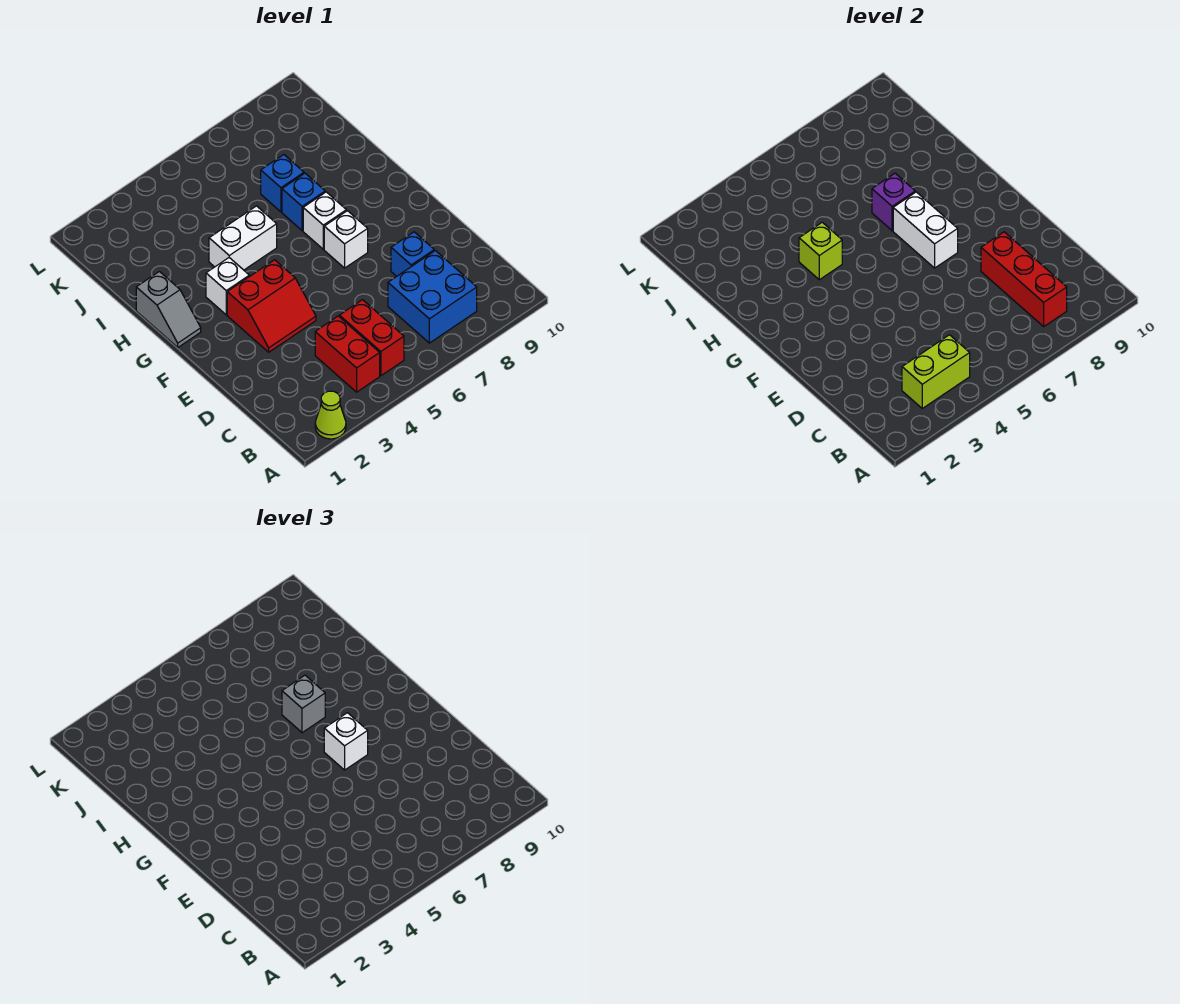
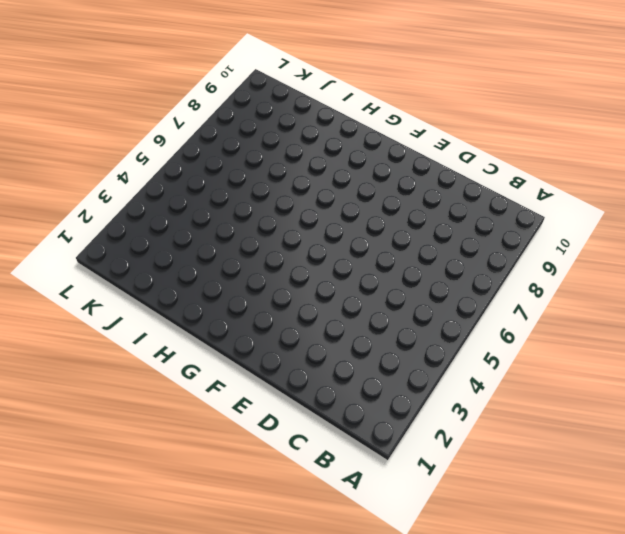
none -> lime cone A2 level 1
none -> red brick B4:C4 level 1
none -> red brick B5:C5 level 1

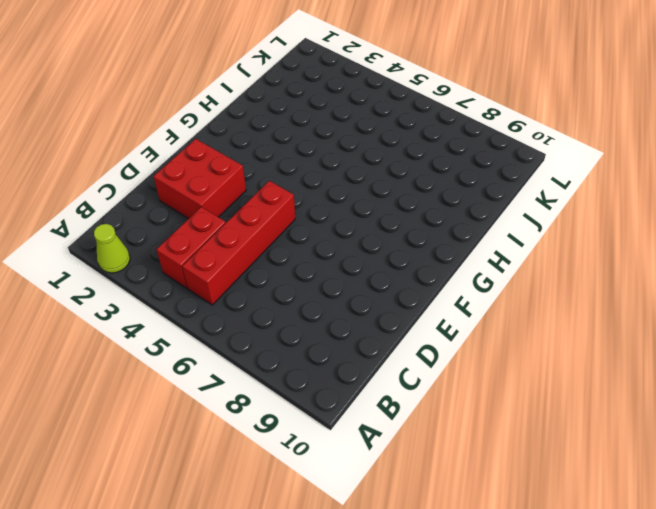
red brick B5:E5 level 1 -> red brick B5:C5 level 1
red brick D2:E3 level 1 -> red slope E3:F4 level 1 top F
none -> blue brick B7:C8 level 1
none -> blue brick D8 level 1
none -> white brick F7 level 1

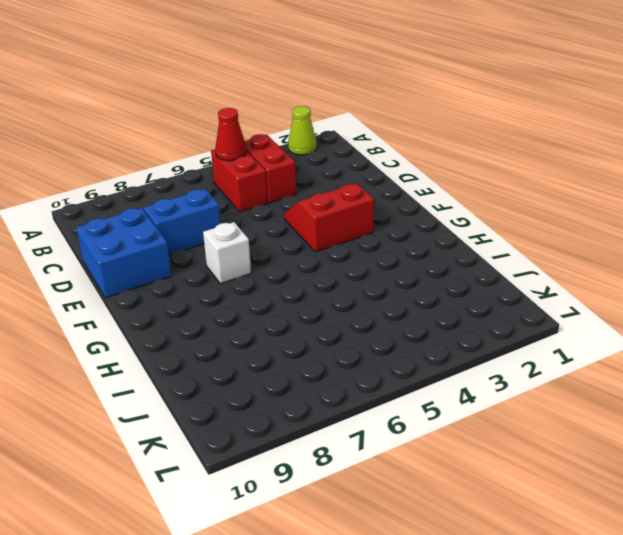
red cone B5 level 2 -> none
blue brick D7:D8 level 1 -> blue brick D8 level 1
blue brick D9:E10 level 1 -> blue brick B7:C8 level 1
none -> grey slope G1:H1 level 1 top H
none -> white brick G3 level 1
none -> white brick G7 level 1

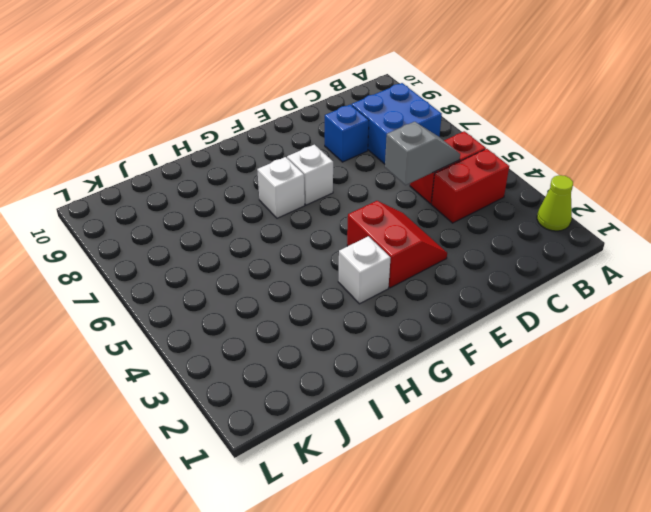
grey slope C5:D5 level 2 top D -> grey slope G1:H1 level 1 top H
none -> white brick H4:H5 level 1
none -> blue brick H7 level 1
none -> blue brick I7 level 1

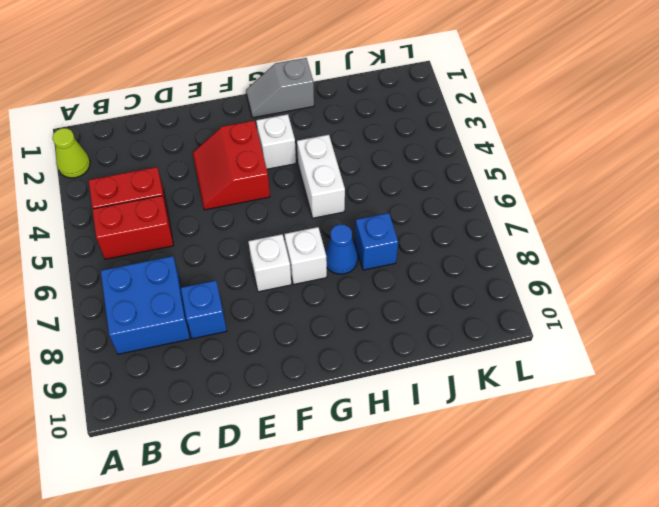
blue cone H7 level 1 -> blue brick H7 level 1
none -> lime brick B3:B4 level 2
none -> red brick B8:D8 level 2
none -> white brick F7:G7 level 2

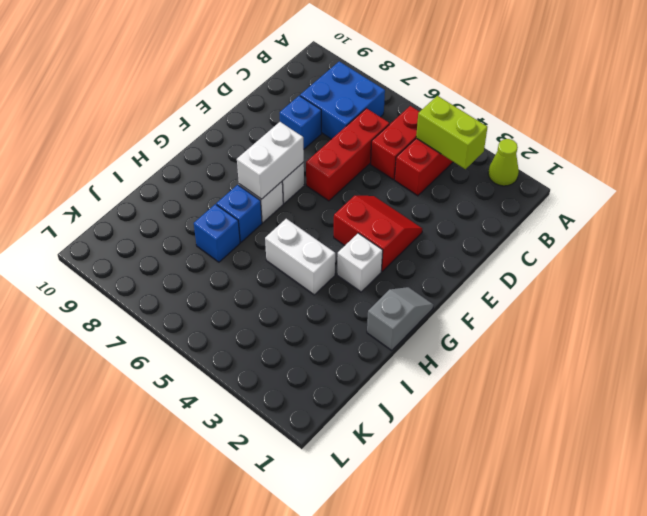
red brick C6:E6 level 1 -> red brick B8:D8 level 2
none -> lime brick H4 level 2
none -> purple brick H7 level 2
none -> white brick F7 level 3

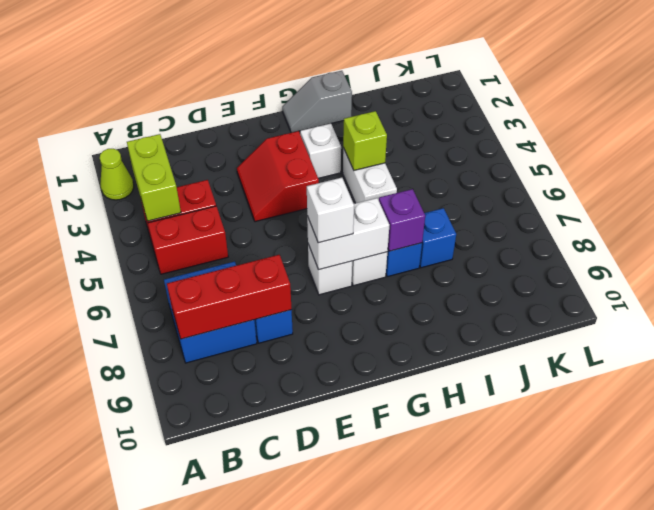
none -> grey brick H7 level 3

